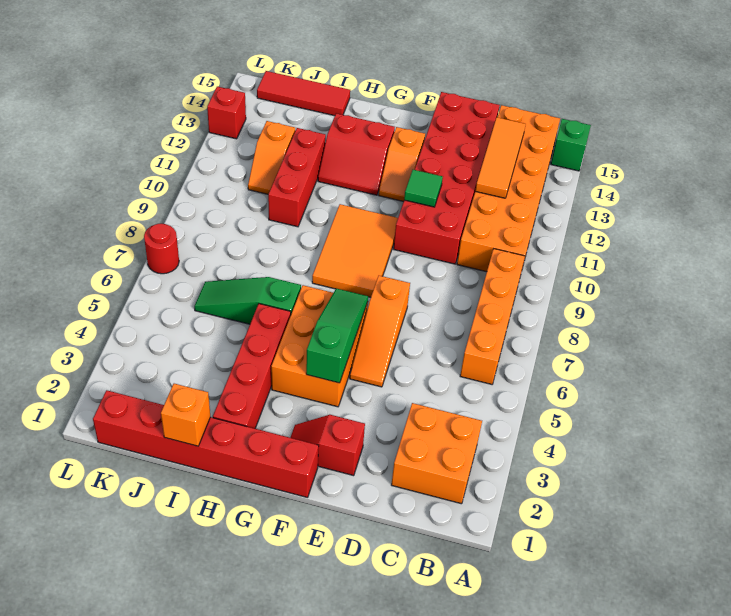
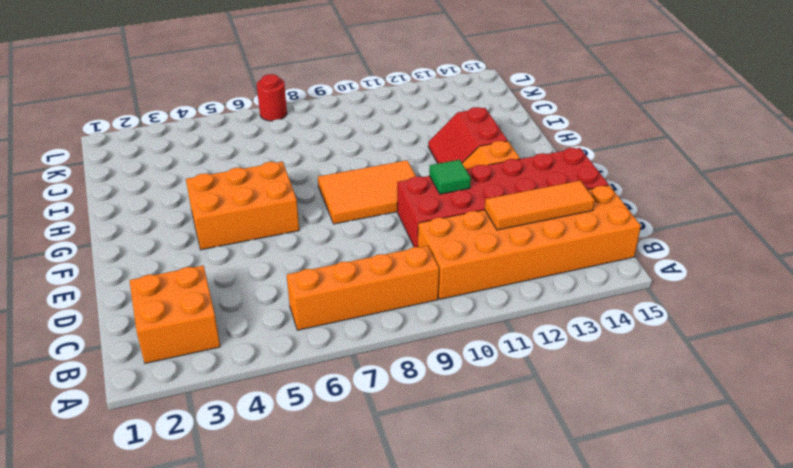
none -> green brick A15 level 1
none -> red slope E2:F2 level 1 top E
none -> orange slope E5:E7 level 1 top 7

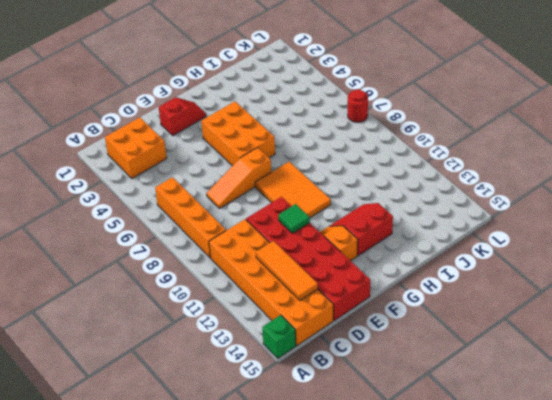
orange slope D7:F7 level 1 top F -> orange slope E5:E7 level 1 top 7
none -> red brick F1:K1 level 1
none -> red brick H2:H5 level 1
none -> green slope H6:J6 level 1 top H

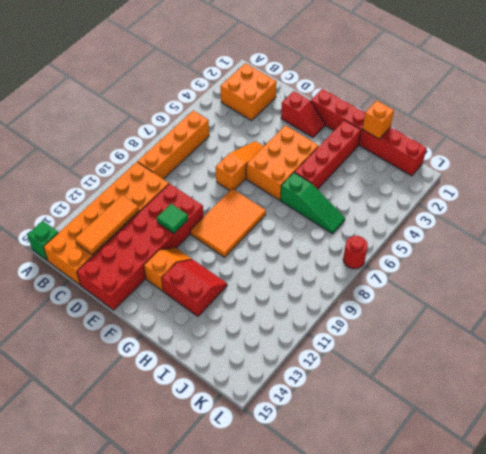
none -> red brick I10:I12 level 1
none -> red tile I15:K15 level 1
none -> orange slope J11:J12 level 1 top 12

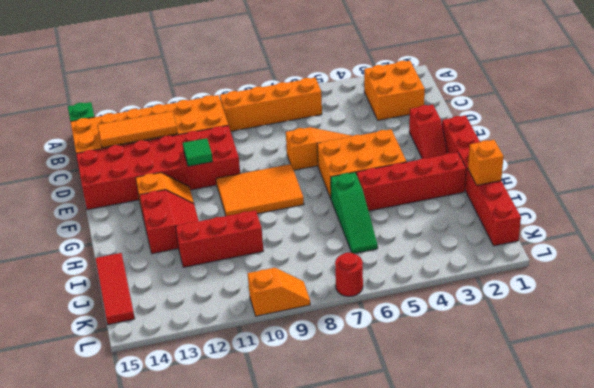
orange slope L9:L10 level 1 top 10 -> orange slope J11:J12 level 1 top 12
none -> red brick L13 level 1
none -> green slope F4:F6 level 2 top 4

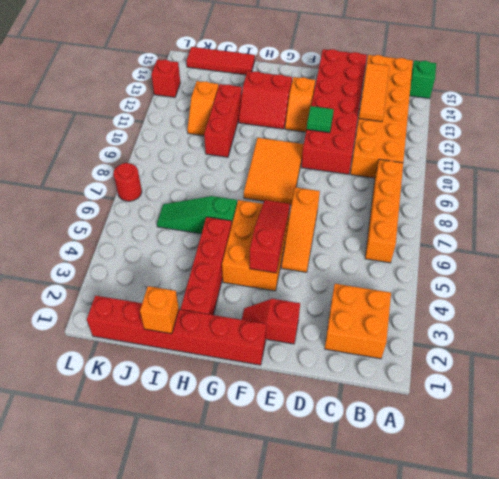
red slope F4:F6 level 2 top 4 -> green slope F4:F6 level 2 top 4

